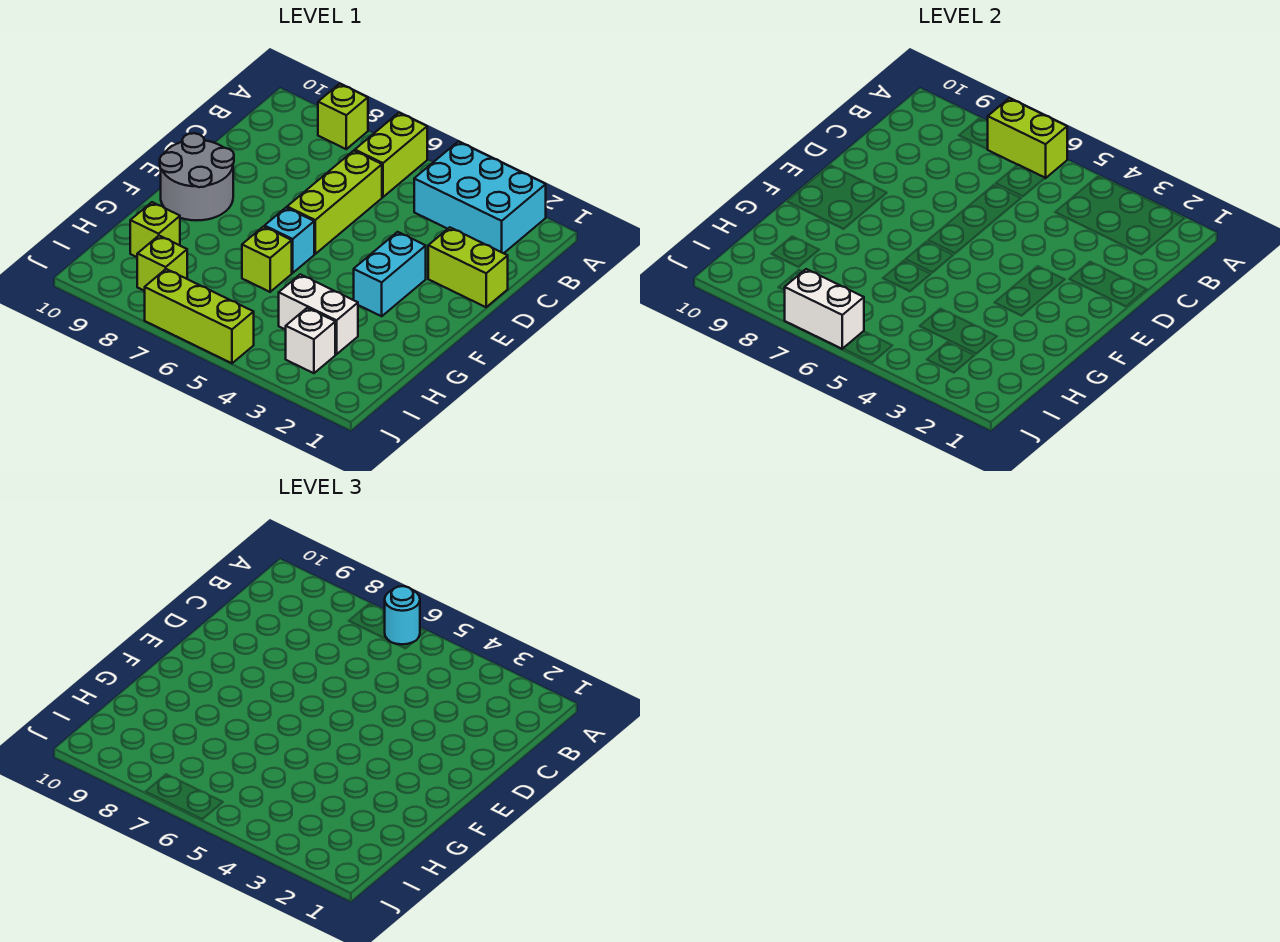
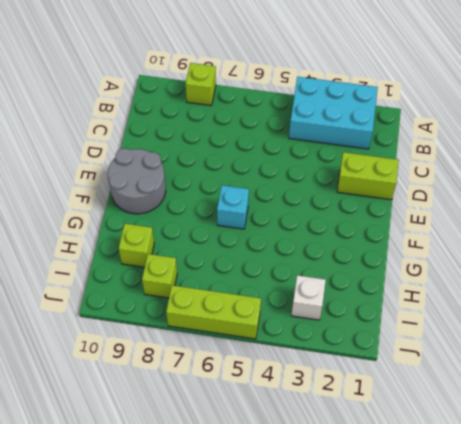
none -> lime brick A6:B6 level 1
none -> lime brick C6:E6 level 1
none -> cyan brick E3:F3 level 1

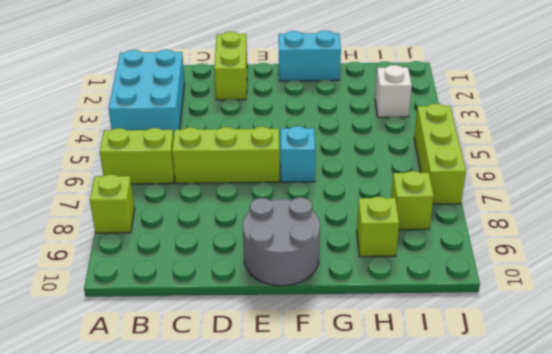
cyan brick F1:G1 level 1 -> cyan brick E3:F3 level 1
none -> lime brick G6 level 1
none -> white brick H3:H4 level 1
none -> lime brick A6:A7 level 2

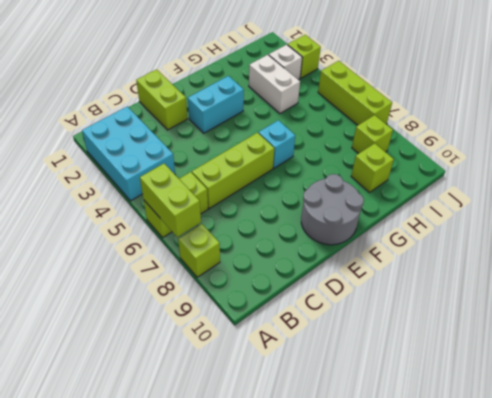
lime brick J3 level 1 -> lime brick G6 level 1
none -> white brick J6:J7 level 2
none -> cyan round brick A6 level 3

